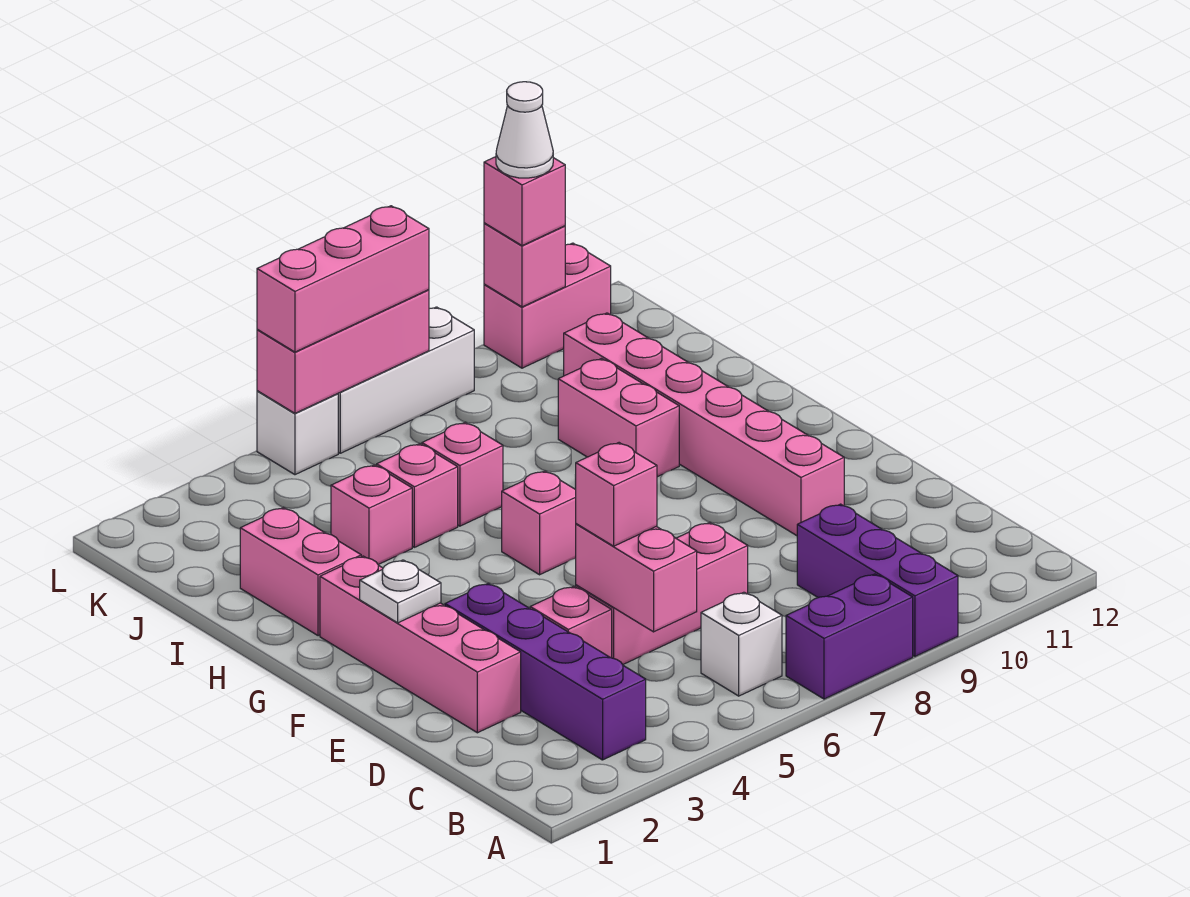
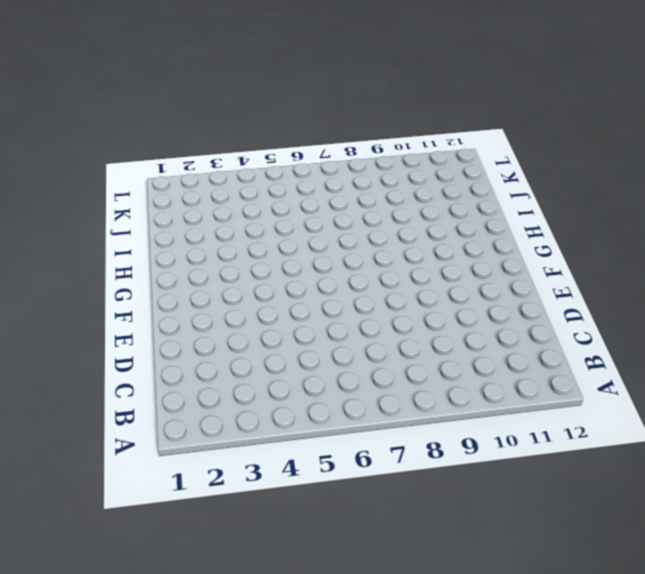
none -> purple brick A7:A8 level 1
none -> purple brick A9:C9 level 1
none -> purple brick B3:E3 level 1

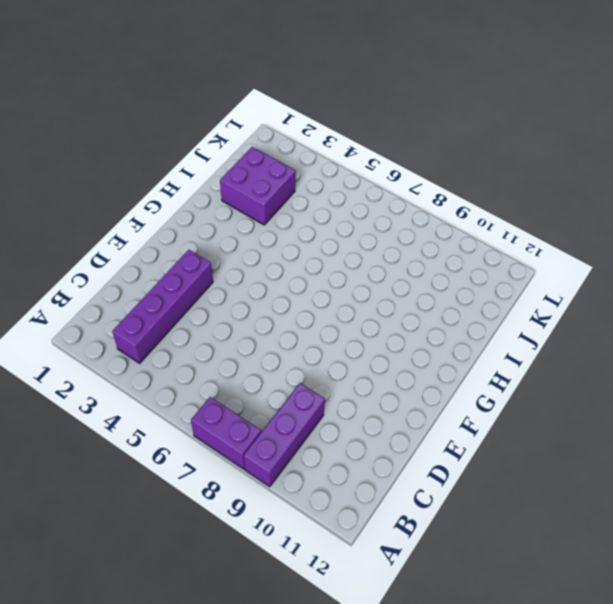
purple brick I2:J3 level 1 -> pink brick H2:I2 level 1
none -> white brick B6 level 1
none -> pink brick D2:G2 level 1
none -> pink brick D4 level 1

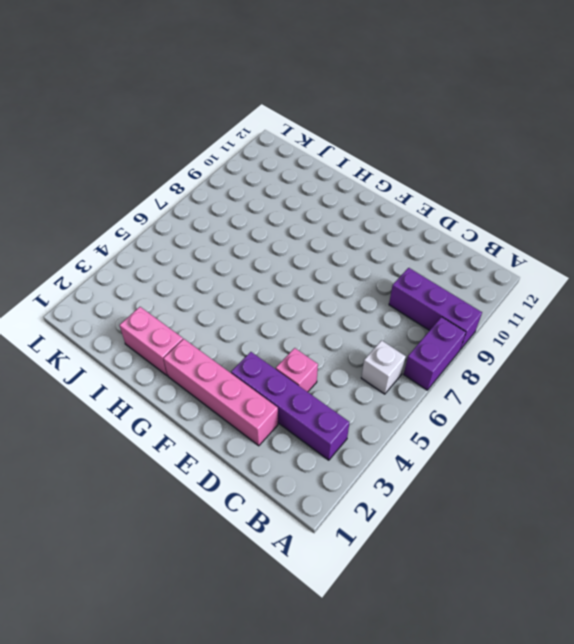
none -> pink brick D5:D7 level 1
none -> pink brick E10:J10 level 1
none -> pink brick G6 level 1

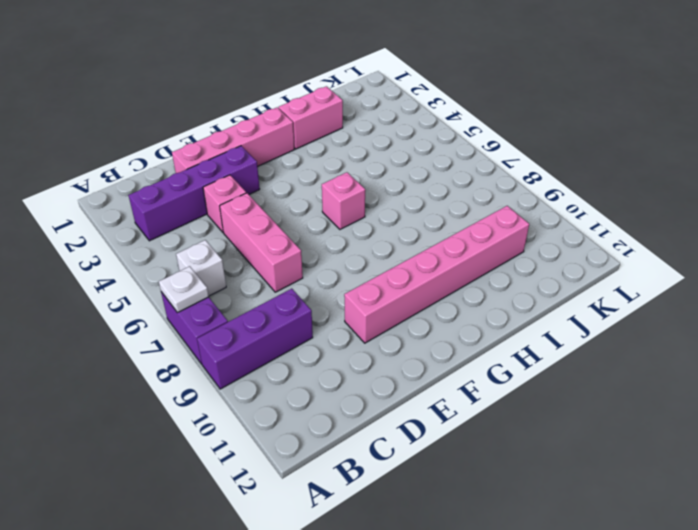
white plate A7 level 2 -> white plate F2 level 2
none -> pink brick H9:I9 level 1
none -> pink brick I4 level 1
none -> pink brick I5 level 1

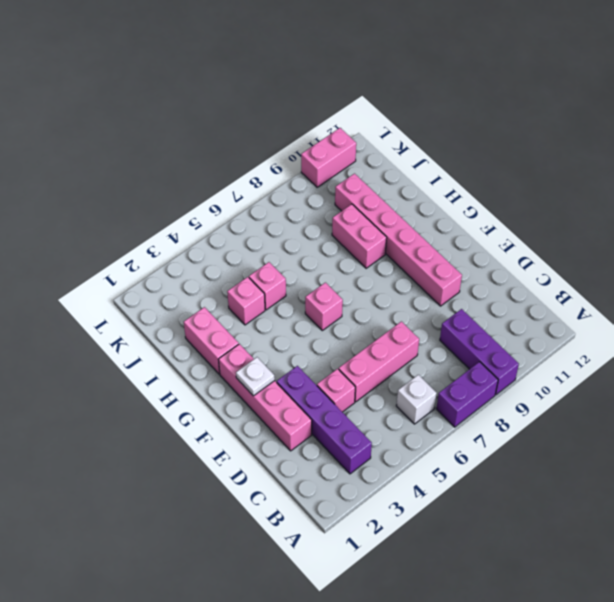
none -> pink brick I6 level 1
none -> white brick L5 level 1
none -> white brick L6:L8 level 1

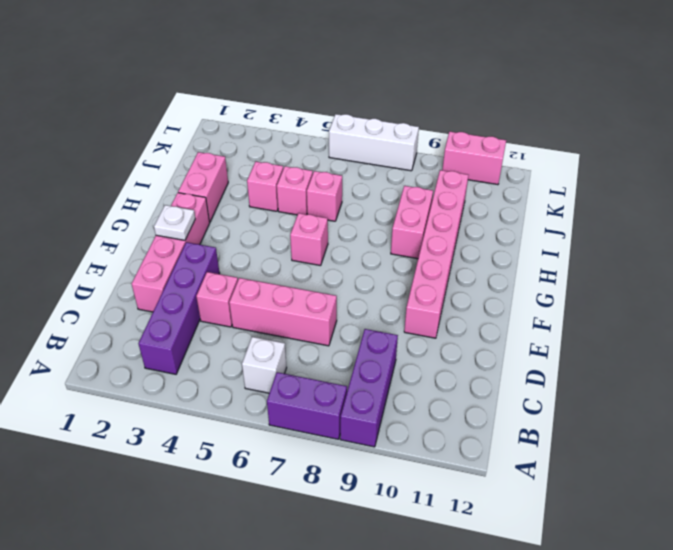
none -> white brick L5 level 1
none -> pink brick C5:D5 level 2
none -> pink brick L5:L7 level 2

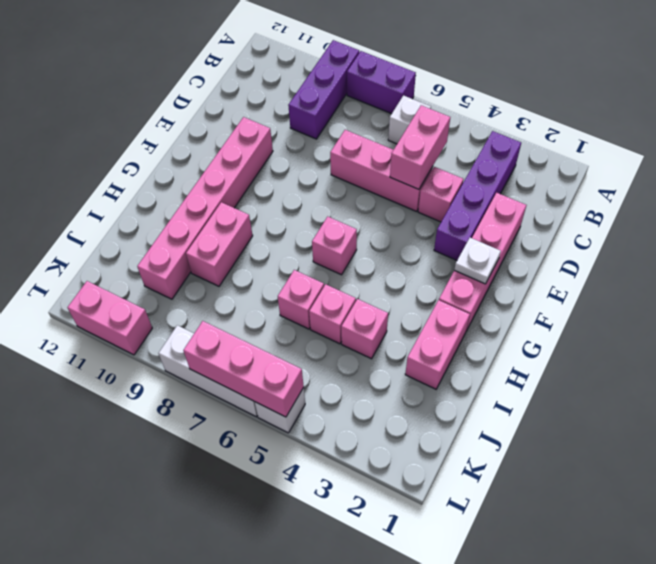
none -> pink brick L10 level 2
none -> pink brick D5 level 3
none -> pink brick L5:L7 level 3

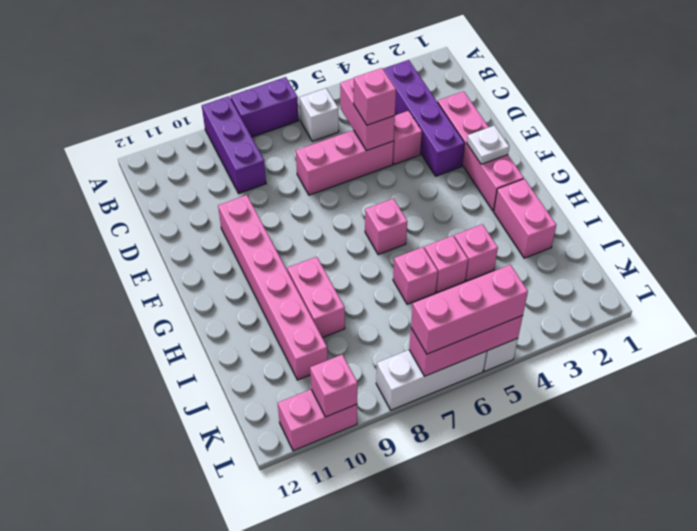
none -> pink brick L10 level 3
none -> white cone L10 level 4

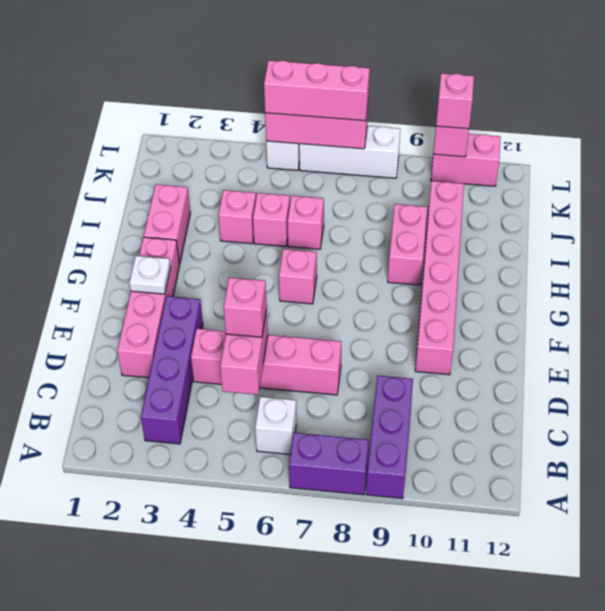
none -> white cone L10 level 4

